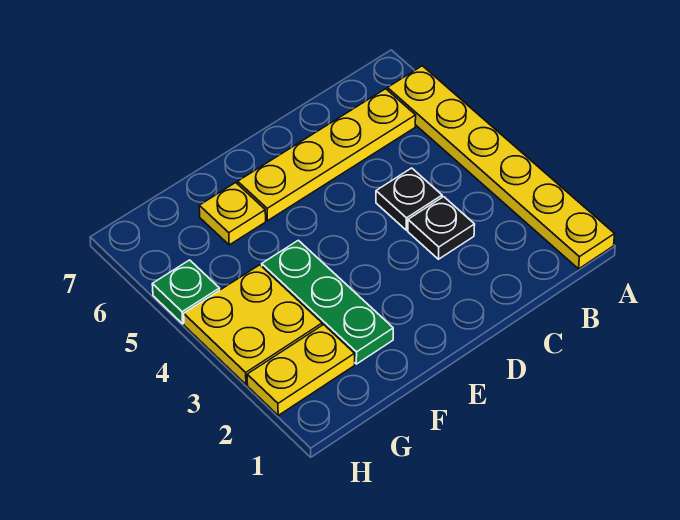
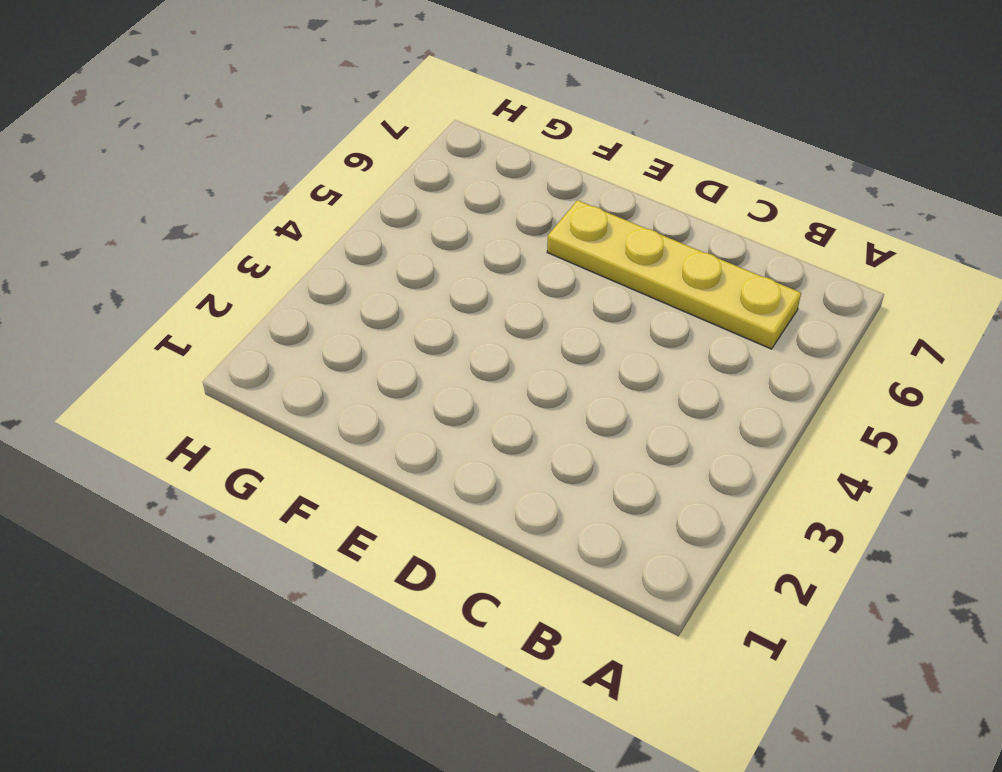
none -> yellow plate A1:A6 level 1
none -> black plate C3 level 1

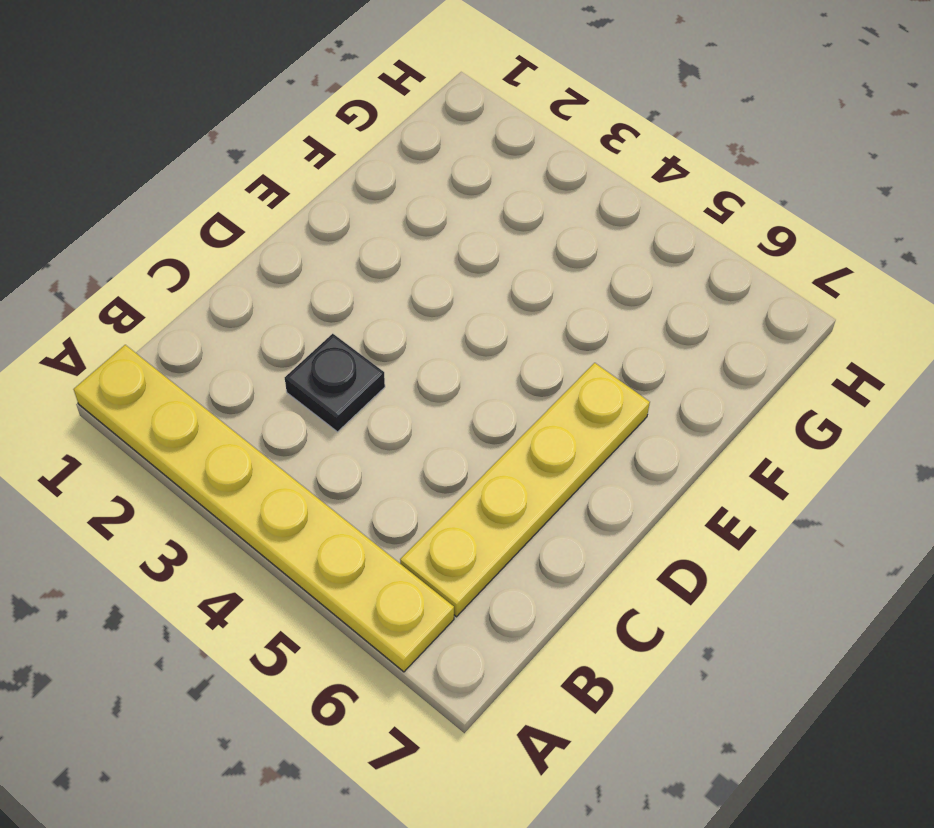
none -> black plate C4 level 1
none -> green plate F2:F4 level 1

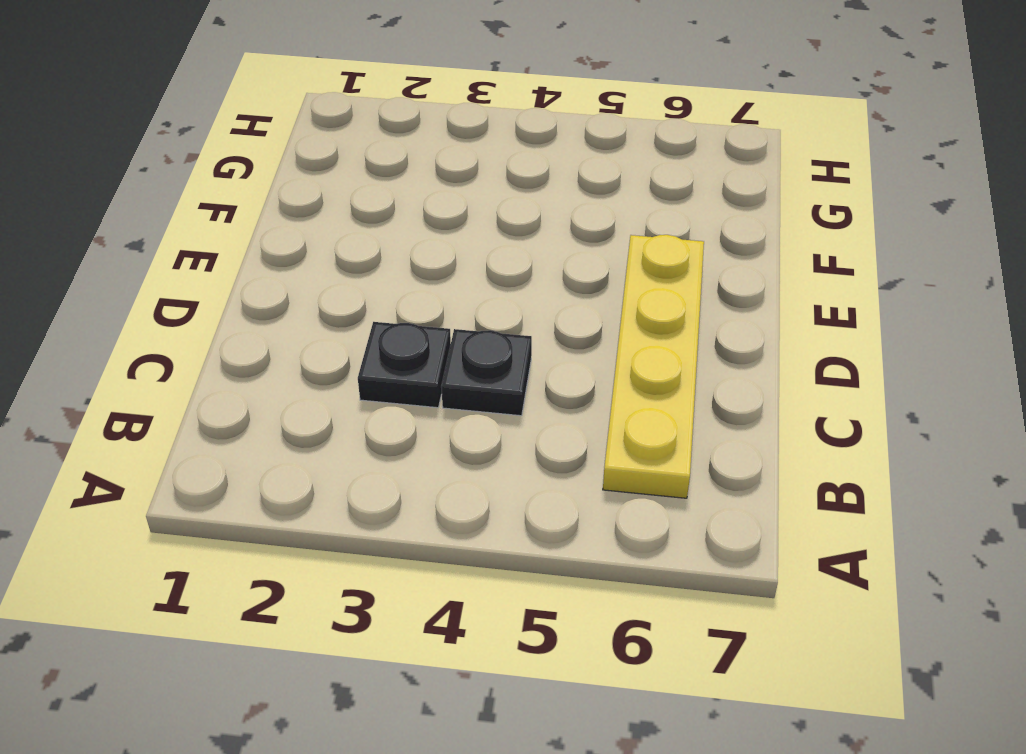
none -> yellow plate A1:A6 level 1
none -> green plate F2:F4 level 1

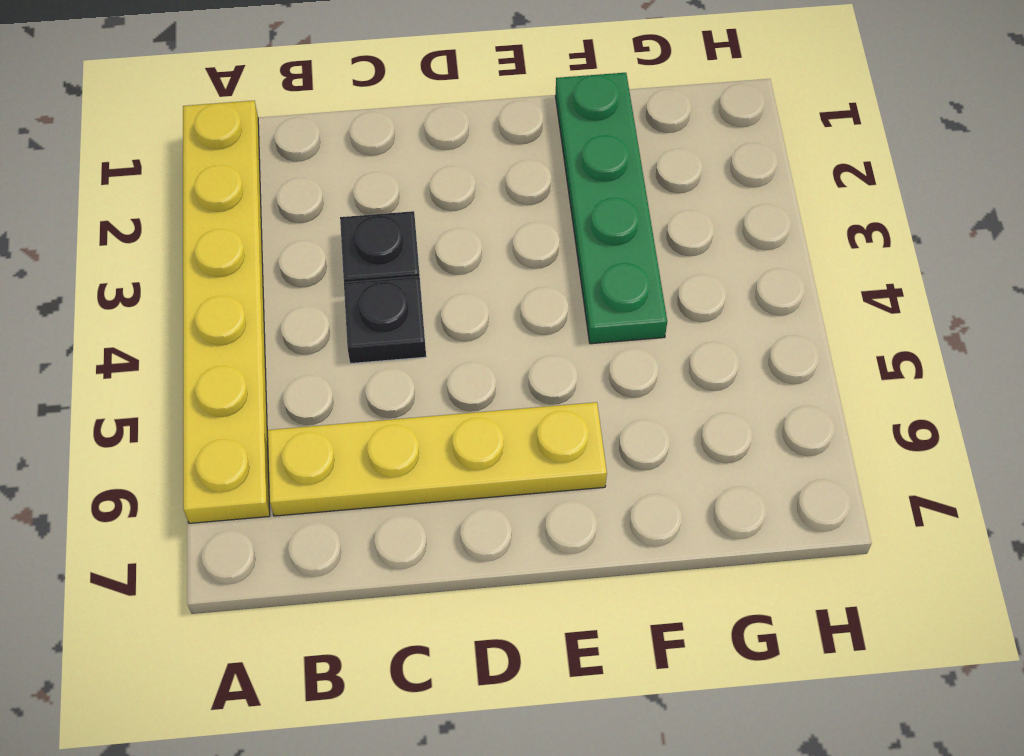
green plate F1:F4 level 1 -> green plate F2:F4 level 1
none -> yellow plate F6 level 1
none -> yellow plate G2:H2 level 1

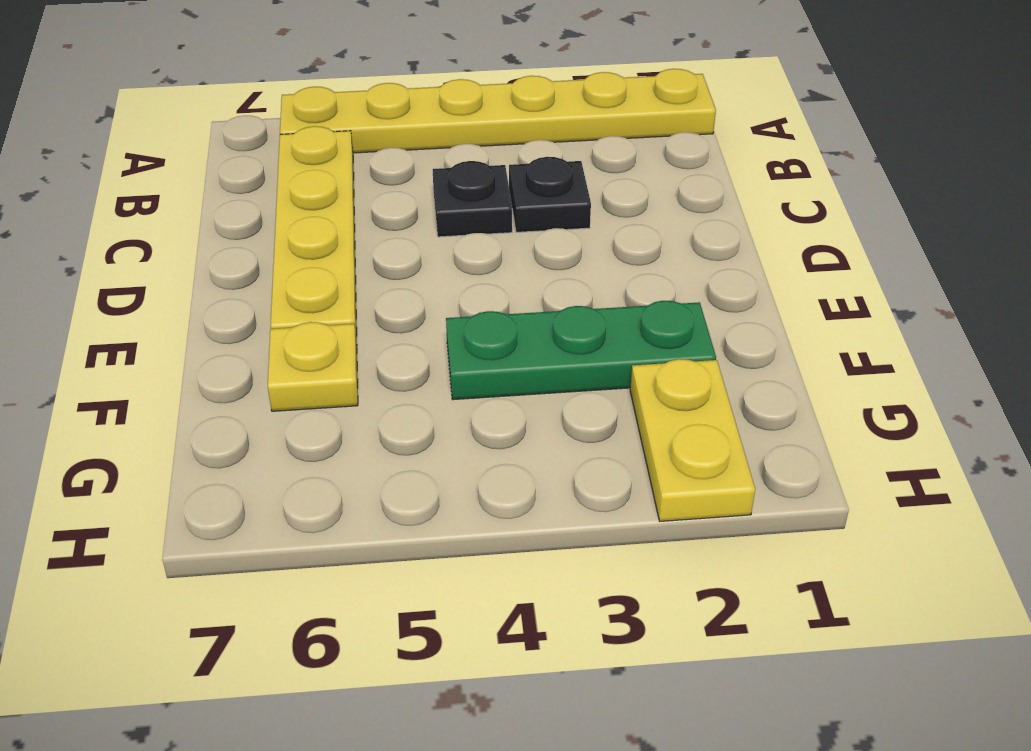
none -> yellow plate G3:H4 level 1
none -> green plate H5 level 1

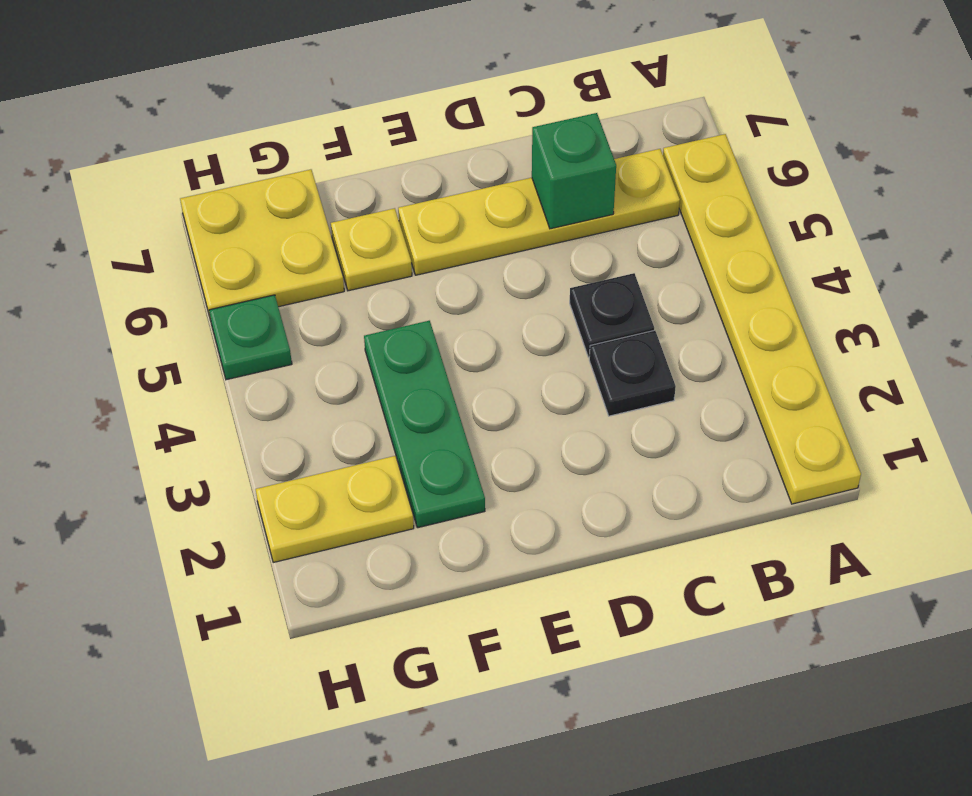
green brick C6 level 2 -> none
yellow plate G6:H7 level 1 -> yellow plate G3:H4 level 1

